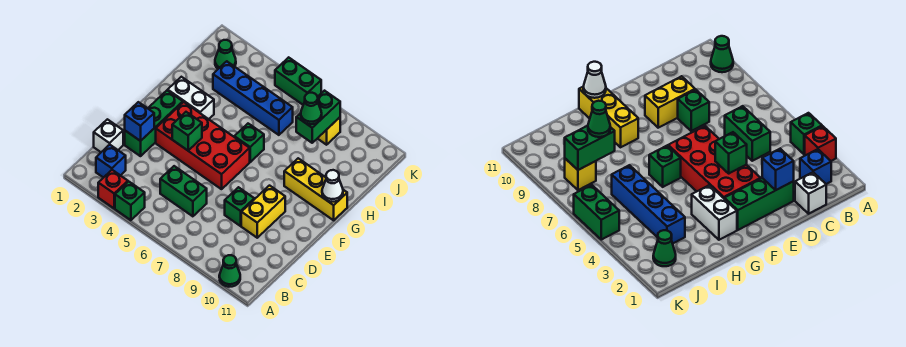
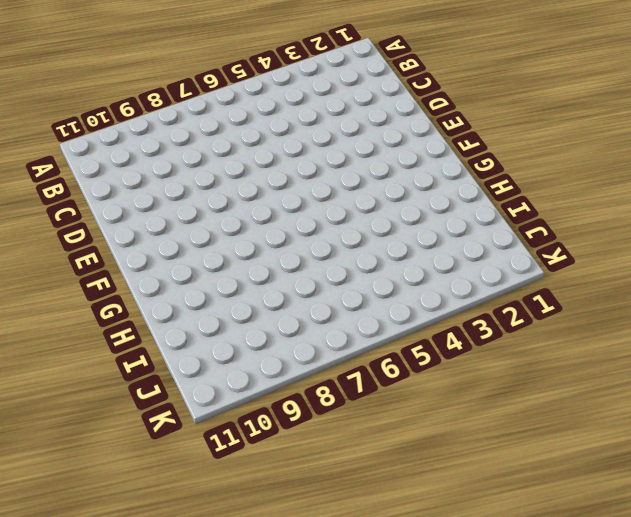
none -> red brick A3 level 1
none -> green brick A4 level 1
none -> green cone A10 level 1

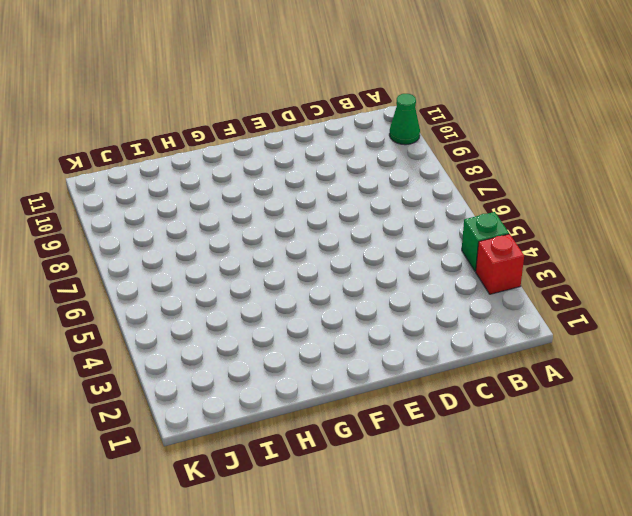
none -> blue brick B2 level 1
none -> white brick C1 level 1
none -> green brick C5:C6 level 1

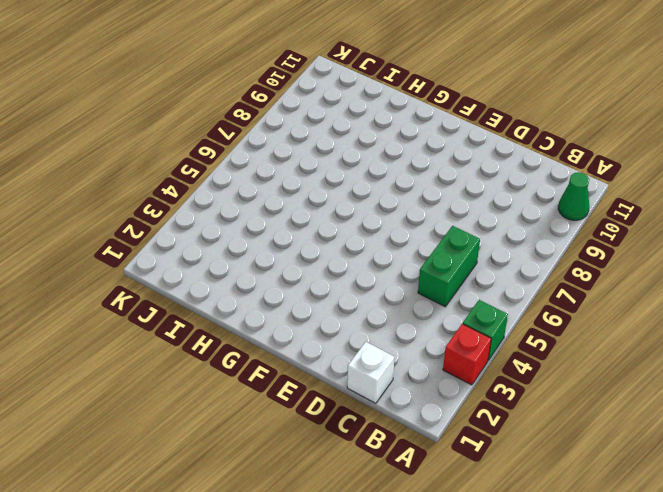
none -> blue brick B2 level 1
none -> green brick D2:F2 level 1
none -> green brick D8 level 1

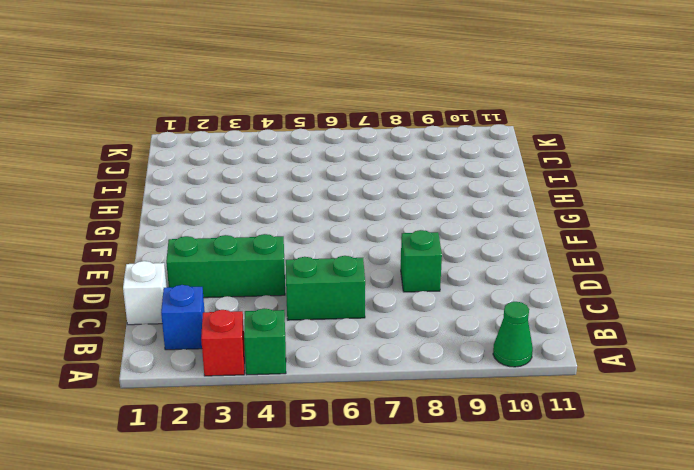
green brick D2:D4 level 1 -> green brick D2:F2 level 1
none -> yellow brick D9:E9 level 1
none -> red brick E3:F6 level 1
none -> white brick G2:G3 level 1

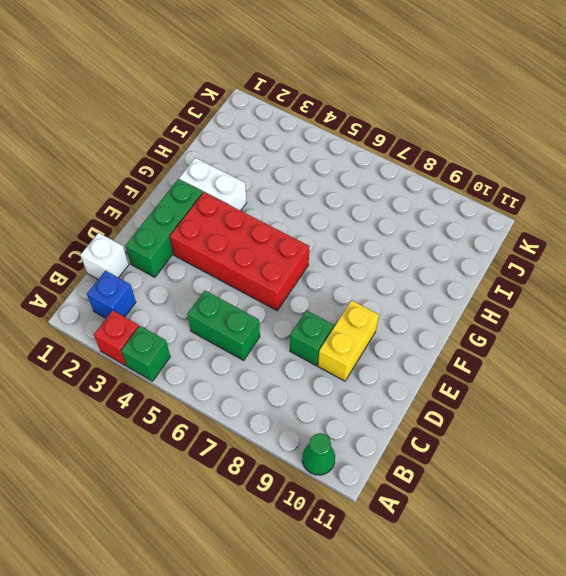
none -> green brick G6 level 1
none -> yellow brick G9:G11 level 1
none -> blue brick I3:I6 level 1

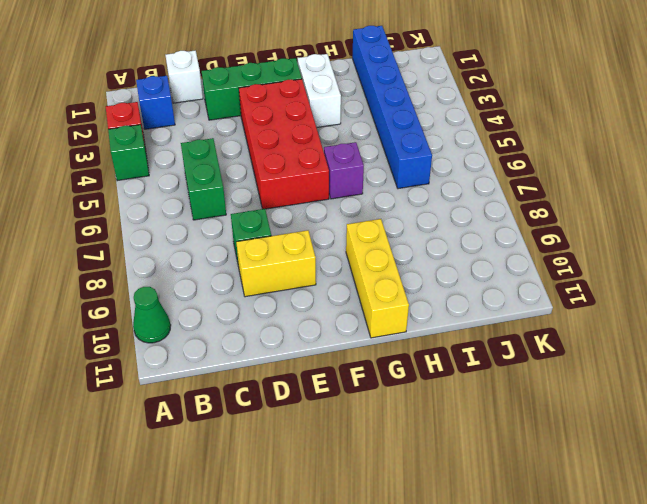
purple brick G6 level 1 -> green brick G6 level 1
blue brick I1:I6 level 1 -> blue brick I3:I6 level 1
none -> green cone J2 level 1
none -> yellow brick J8 level 1
none -> green brick K5:K6 level 1

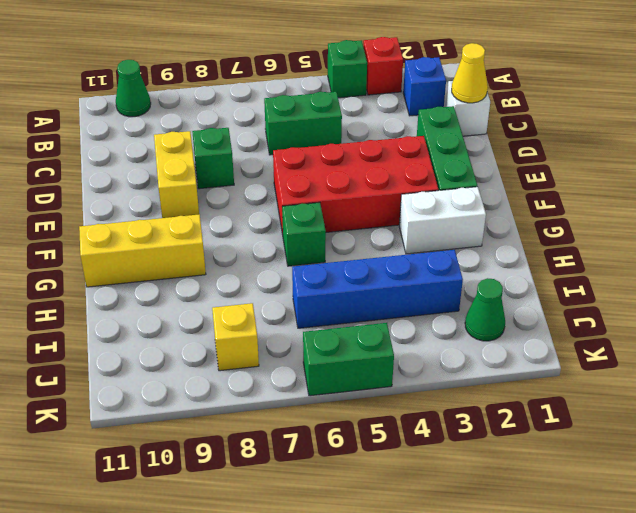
yellow cone C1 level 2 -> none
none -> blue brick D2 level 2
none -> green brick E4 level 2
none -> white cone G11 level 2

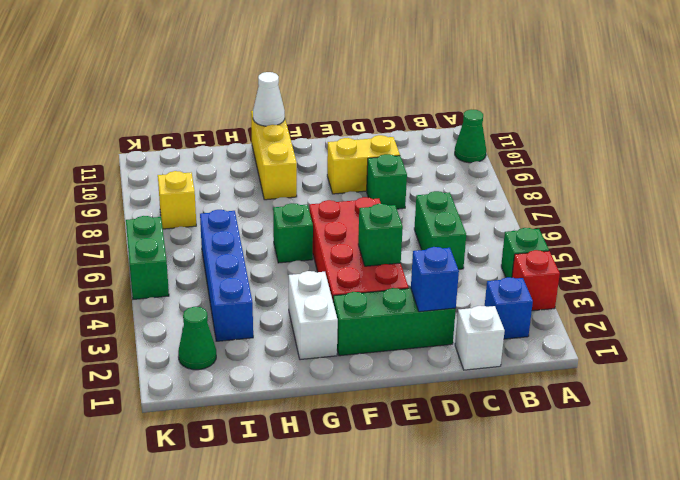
none -> green brick I8:J8 level 2
none -> green cone I8 level 3

